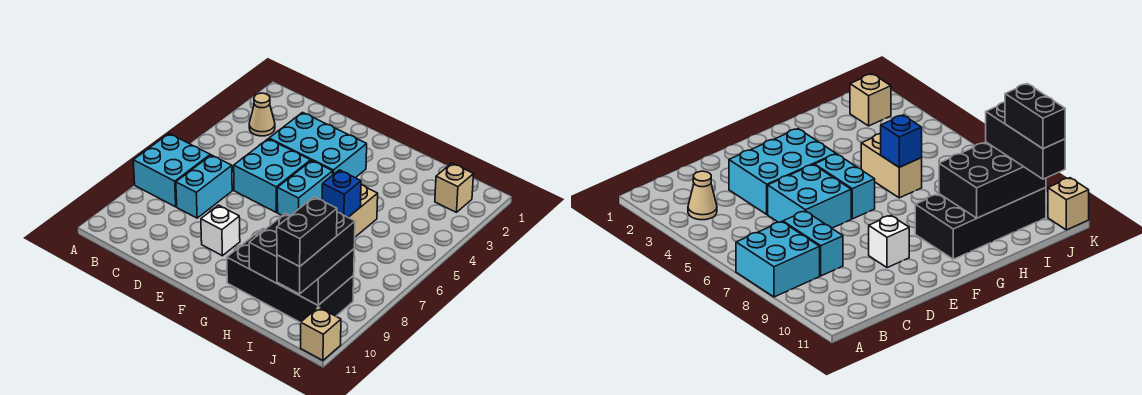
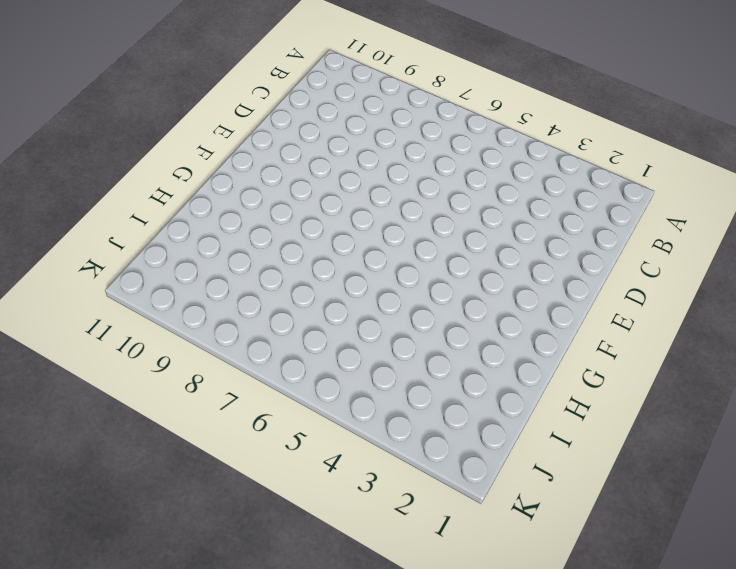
none -> cyan brick A7:B8 level 1
none -> tan cone B3 level 1
none -> cyan brick C7:C8 level 1

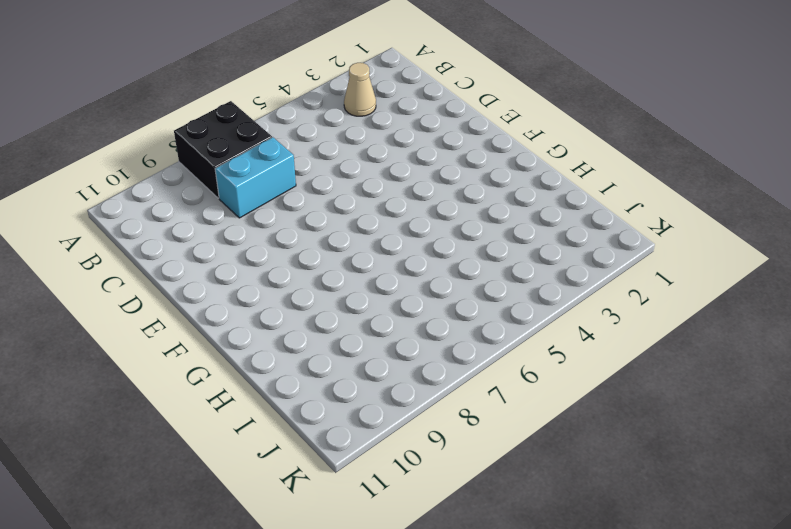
black brick A7:B8 level 1 -> cyan brick A7:B8 level 1
none -> cyan brick D3:F4 level 1
none -> cyan brick D5:E6 level 1
none -> white brick E9 level 1

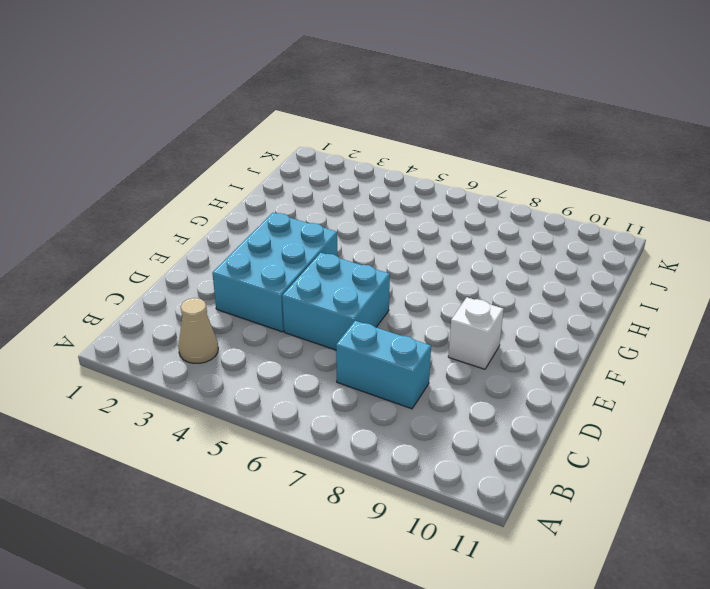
none -> cyan brick A7:B8 level 1
none -> cyan brick F5:F6 level 1
none -> black brick G9:J10 level 1

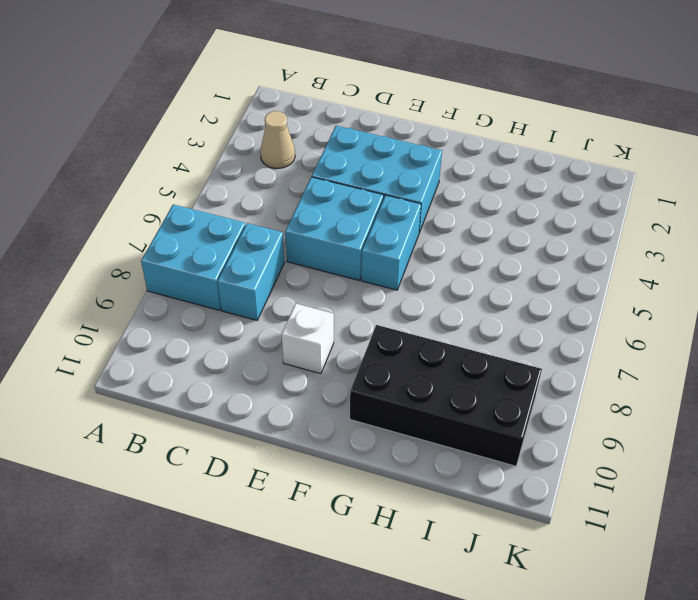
none -> tan brick H5:H6 level 1
none -> tan brick J2 level 1
none -> tan brick K11 level 1

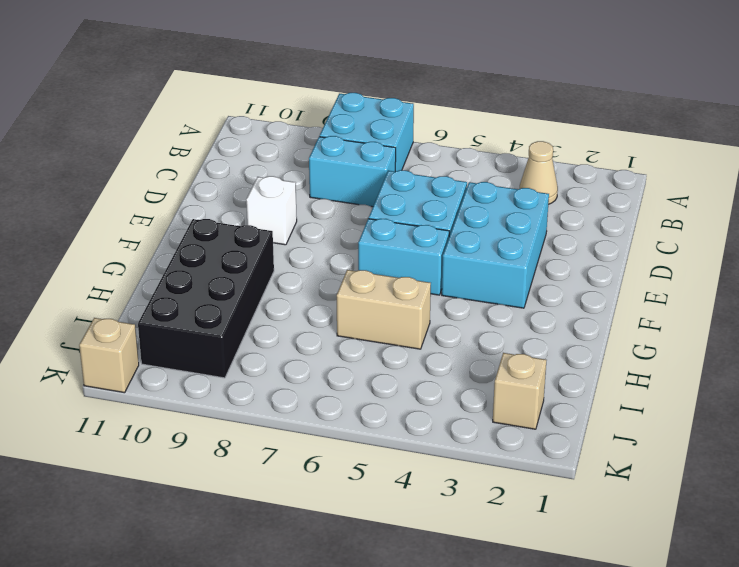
none -> blue brick H6 level 2
none -> black brick H9:J10 level 2
none -> black brick J9:J11 level 3

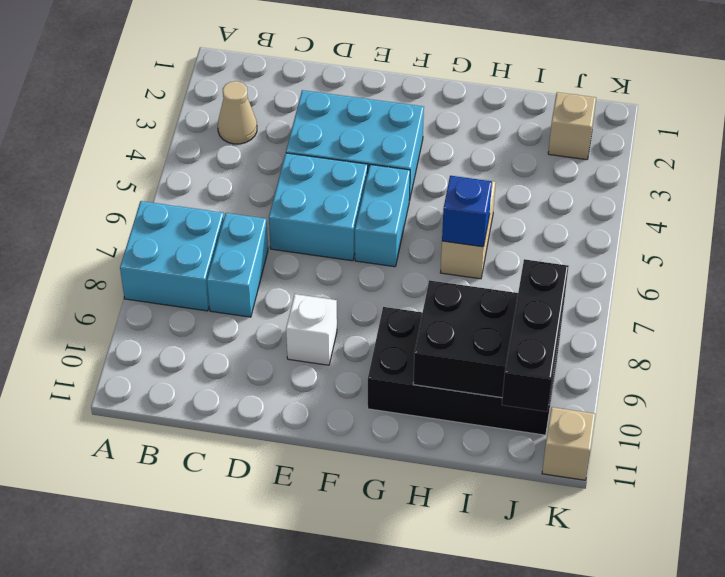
none -> black brick J10:J11 level 4

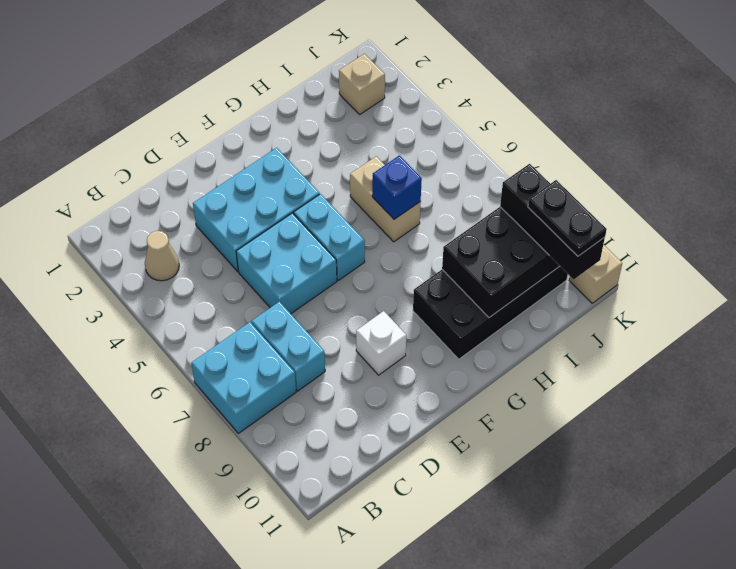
black plate J10:J11 level 4 -> black brick J10:J11 level 4

